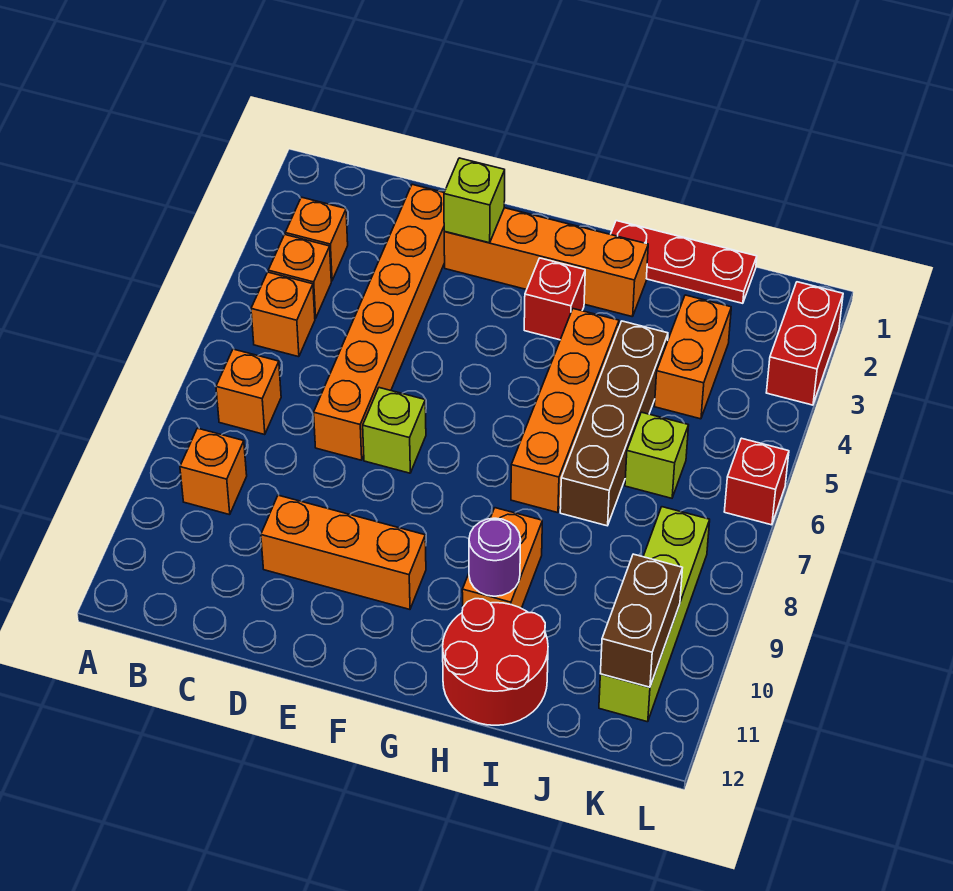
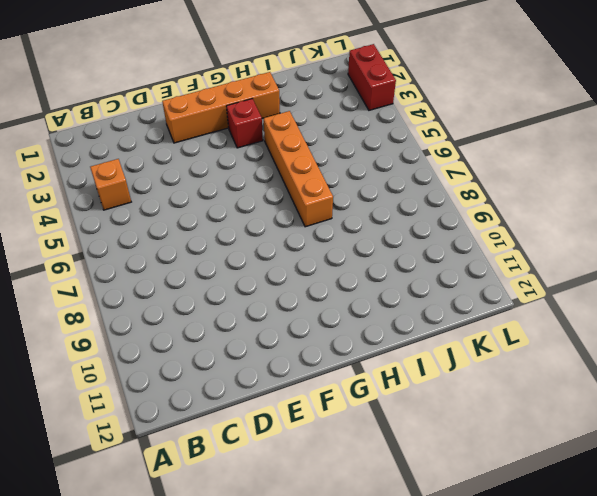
none -> orange brick B3 level 1
none -> orange brick B5 level 1
none -> orange brick B7 level 1

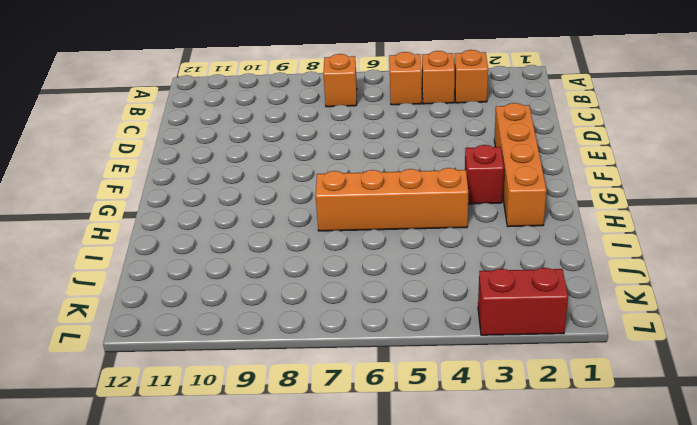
none -> orange brick B9 level 1
none -> orange brick D2:D7 level 1
none -> orange brick D10:F10 level 1

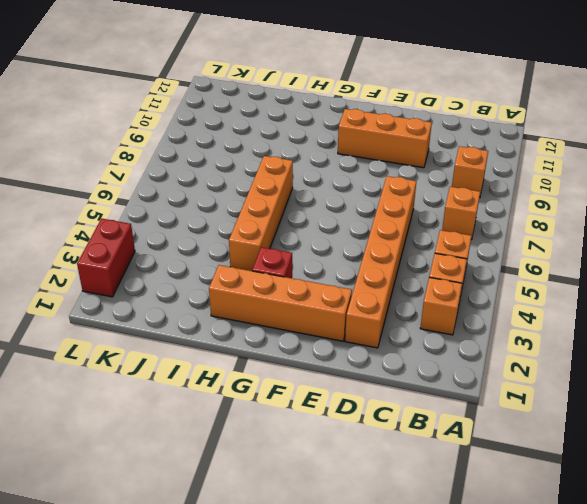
none -> lime brick E7 level 1
none -> red plate H1:J1 level 1
none -> orange brick H9:H10 level 1

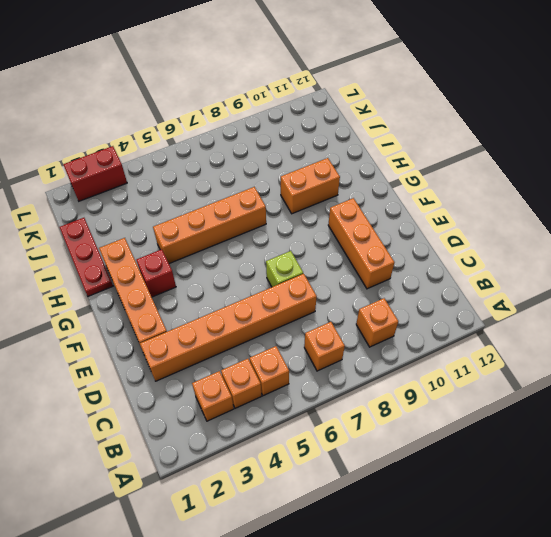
none -> red round brick H11:I12 level 1
none -> brown brick I4:I7 level 1
none -> orange brick J3:J4 level 1

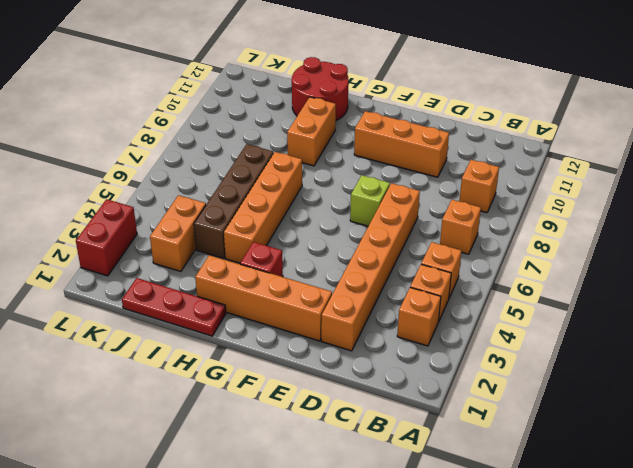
none -> lime brick J6 level 1
none -> lime brick K8:K11 level 1
none -> red brick L6 level 1

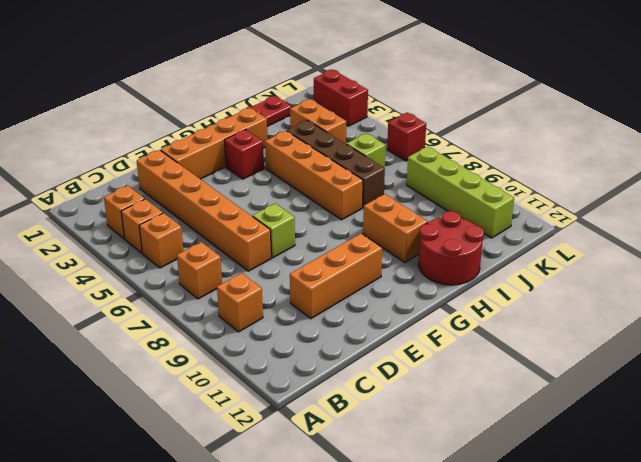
none -> lime brick E2 level 2
none -> purple round brick H10 level 2
none -> brown brick K10:K11 level 2

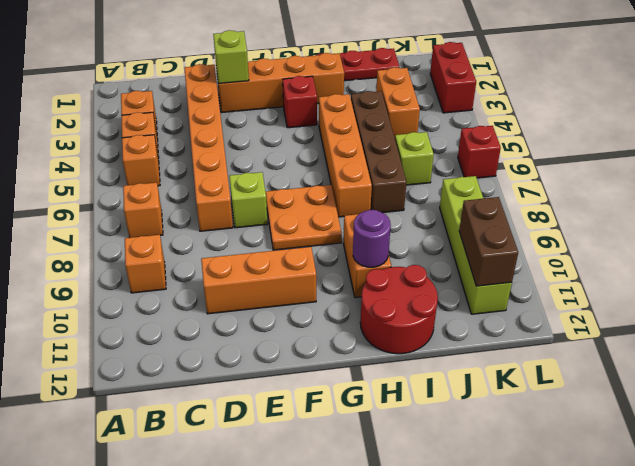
orange plate F7:G8 level 1 -> none

